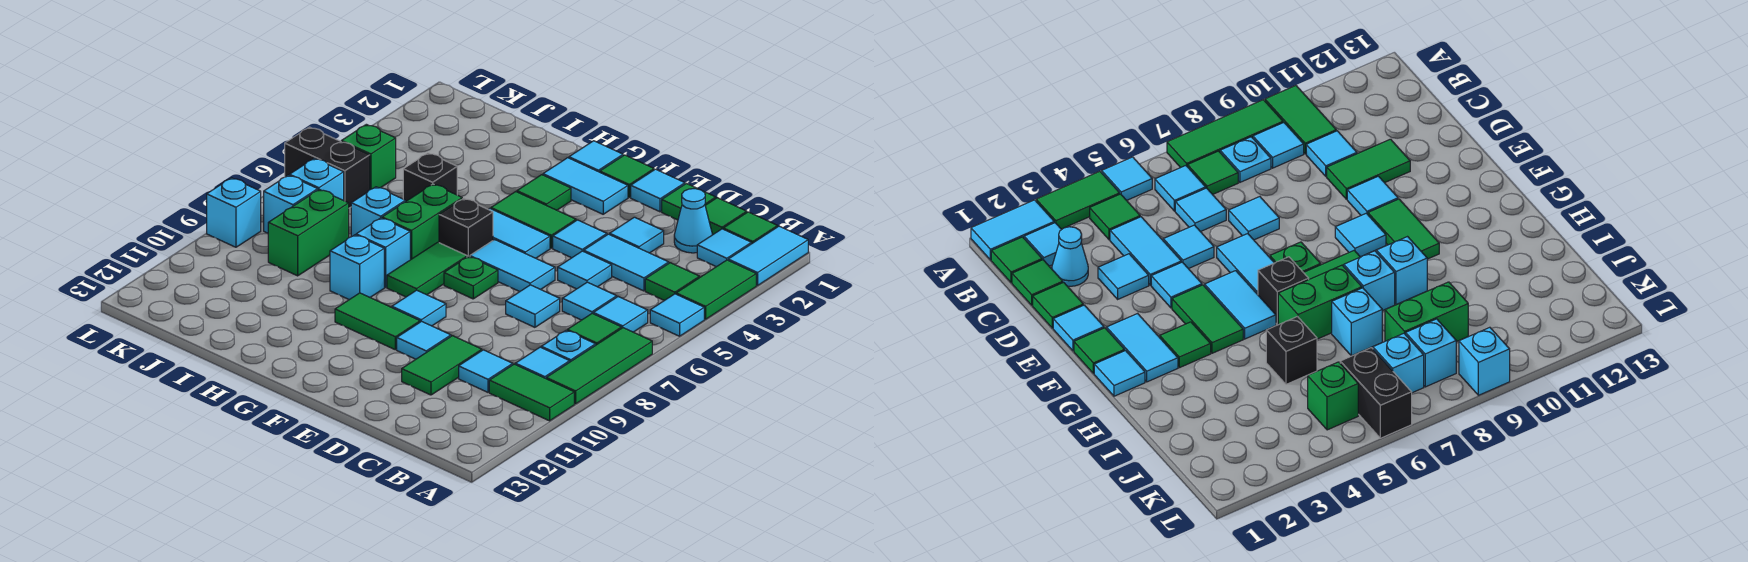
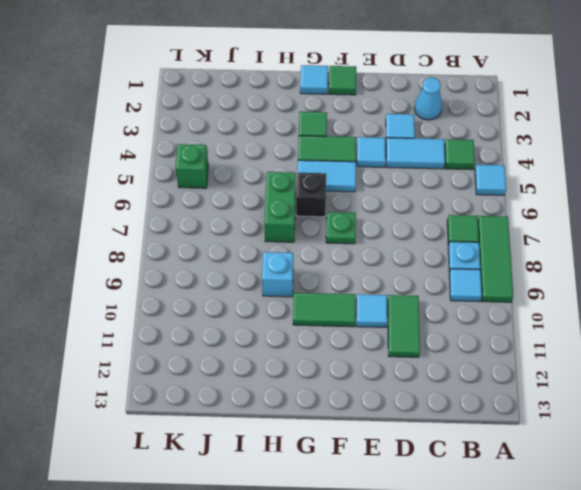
none -> cyan tile A1:A2 level 1
none -> green tile A3:A4 level 1
none -> green tile A10:B10 level 1
none -> green tile B1 level 1

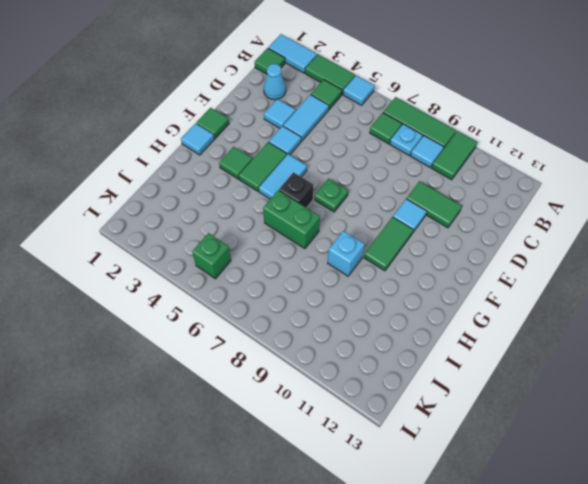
none -> cyan tile B2 level 1
none -> cyan tile B6 level 1
none -> green tile C1 level 1
none -> cyan tile C6 level 1

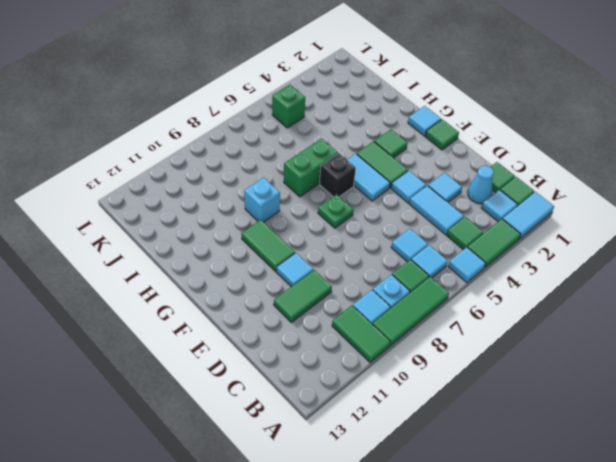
none -> cyan tile C10 level 1
none -> green tile D1 level 1
none -> cyan tile D5 level 1
none -> cyan tile D7 level 1

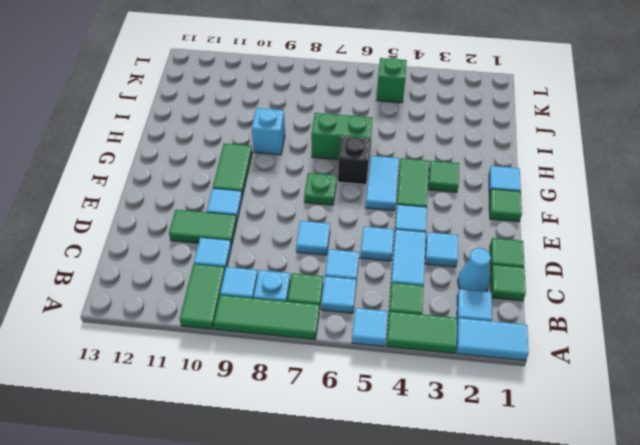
none -> green tile B1 level 1
none -> cyan tile E1 level 1
none -> cyan tile E6:F6 level 1
none -> cyan tile F2:G2 level 1

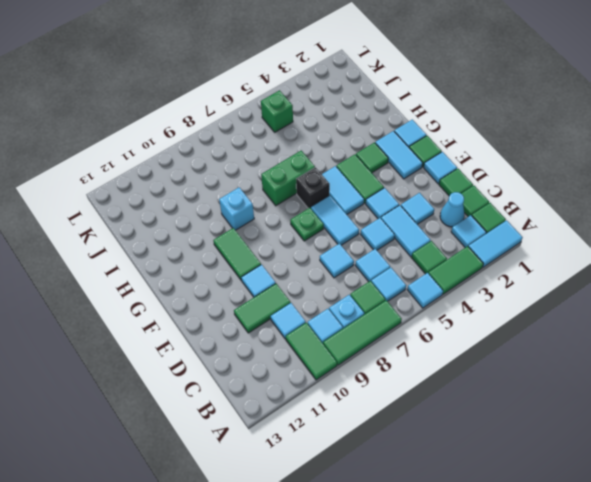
none -> cyan tile F9 level 1
none -> green tile G7:G8 level 1
none -> cyan brick H8 level 1
none -> black brick I5 level 1

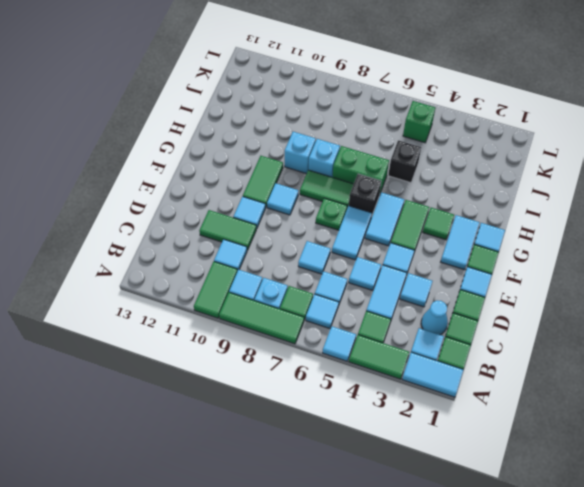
none -> cyan brick I7 level 1
none -> green brick J8:J9 level 1
none -> black brick K6:L6 level 1
none -> cyan brick K7 level 1

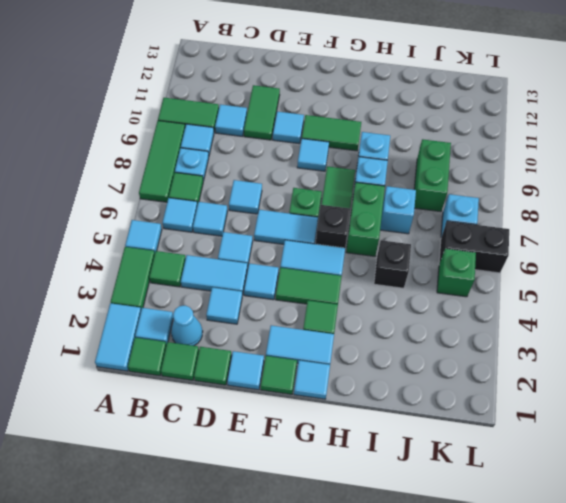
none -> cyan brick K8 level 1
none -> cyan brick L9 level 1

